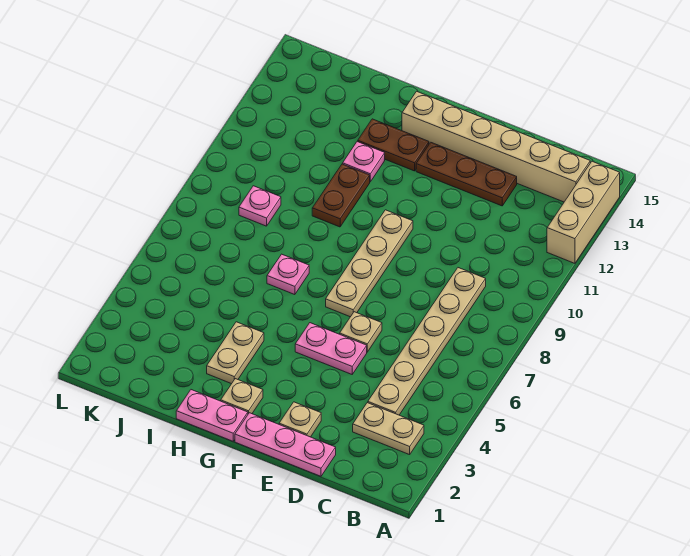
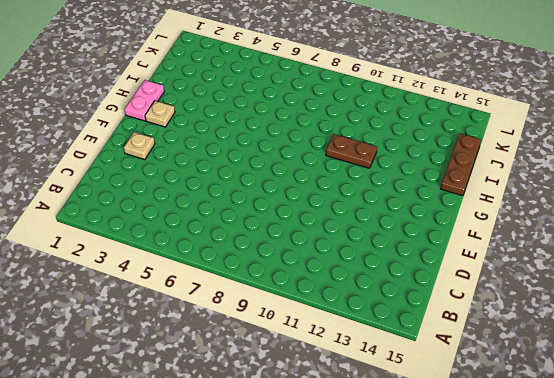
brown plate H15:J15 level 1 -> brown plate D13:F13 level 1
none -> tan brick A12:A14 level 1
none -> tan plate B3:C3 level 1
none -> tan brick B14:G14 level 1

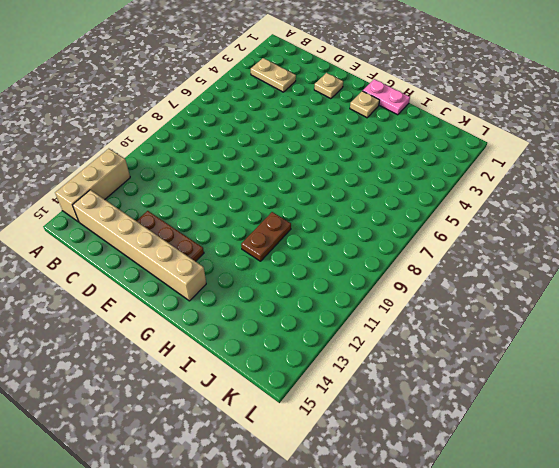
none -> tan plate C4:C9 level 1
none -> pink plate D1:F1 level 1
none -> pink plate E5:F5 level 1

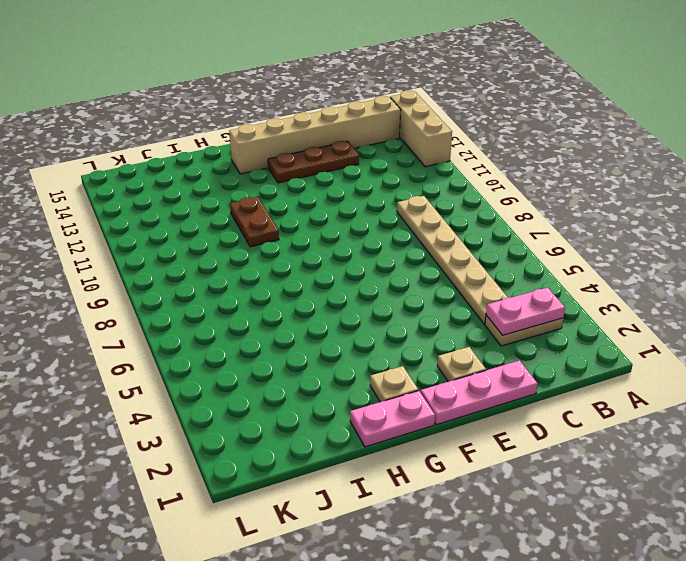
pink plate B3:C3 level 2 -> pink plate E5:F5 level 1
none -> tan plate E6 level 1
none -> tan plate F7:F10 level 1
none -> brown plate G13:H13 level 1

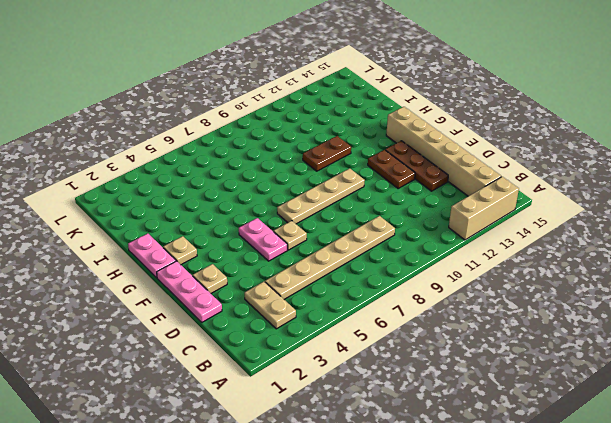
brown plate E12:F12 level 1 -> brown plate G13:H13 level 1
none -> tan plate H3:H4 level 1
none -> pink plate H7 level 1
none -> pink plate H12 level 1

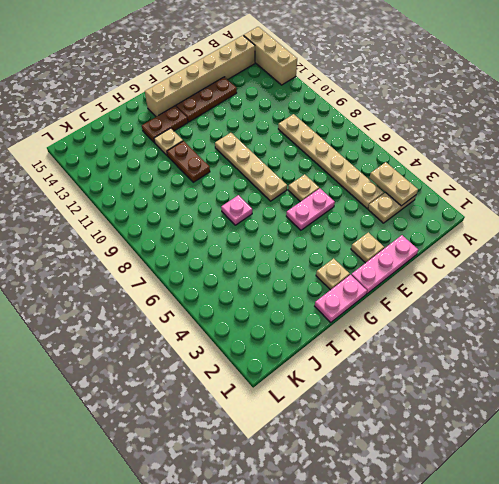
tan plate B3:B4 level 2 -> tan plate H3:H4 level 1
tan plate H12 level 1 -> pink plate H12 level 1
none -> pink plate J9 level 1

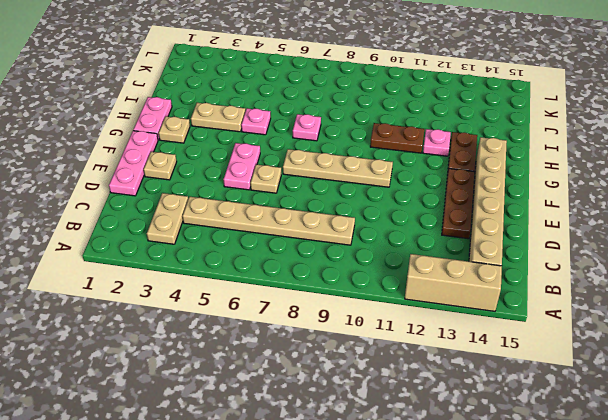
pink plate H5 level 1 -> pink plate J9 level 1

